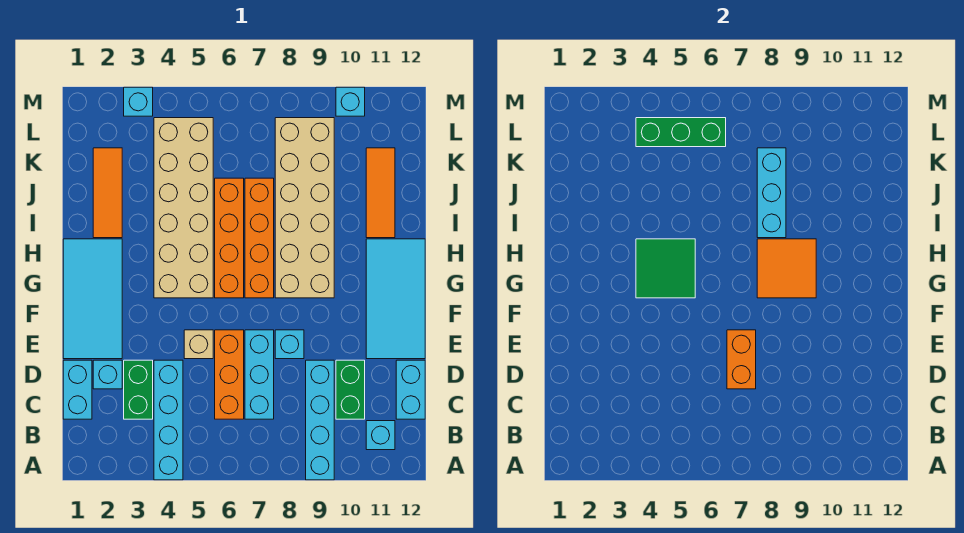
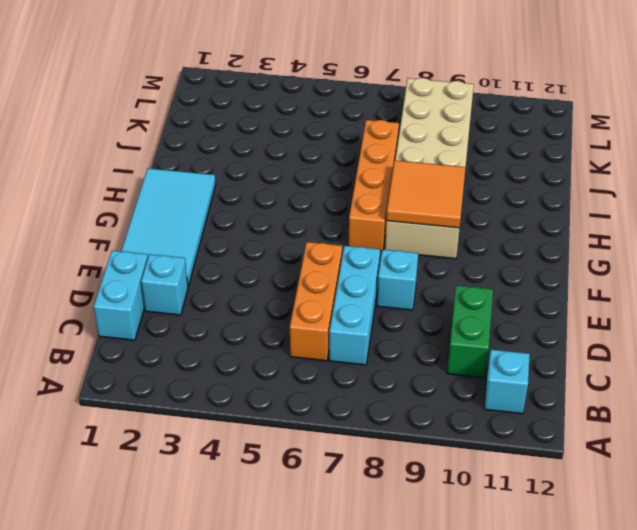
none -> cyan brick A4:D4 level 1
none -> cyan brick A9:D9 level 1
none -> green brick C3:D3 level 1

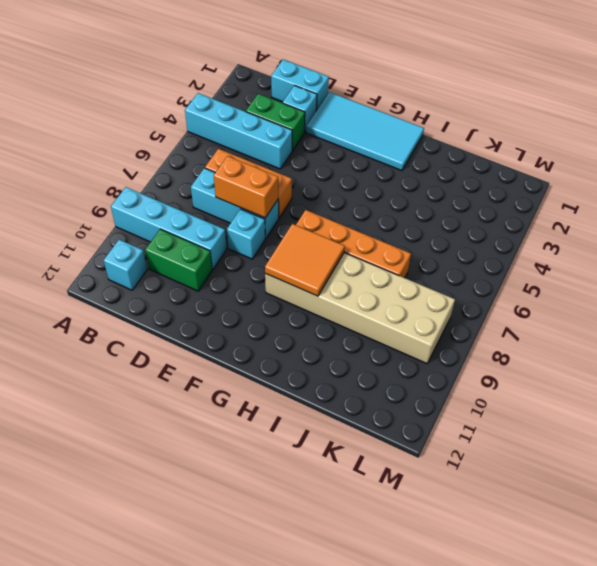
none -> cyan brick C12:D12 level 1
none -> tan brick E5 level 1
none -> cyan tile E11:H12 level 1

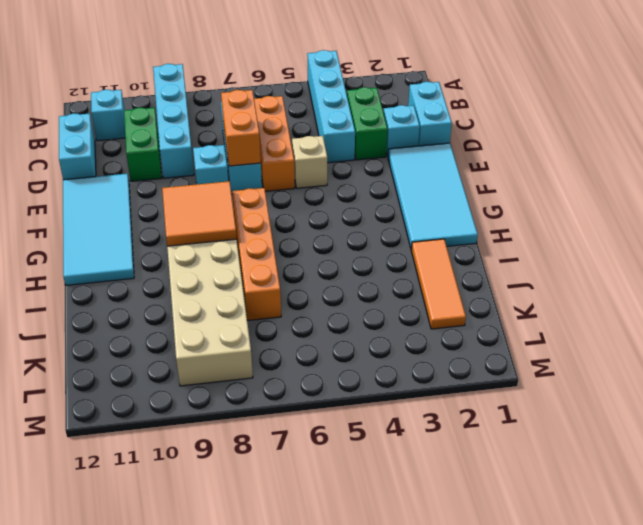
none -> tan brick G4:L5 level 1
none -> orange brick G6:J6 level 1
none -> orange tile I11:K11 level 1

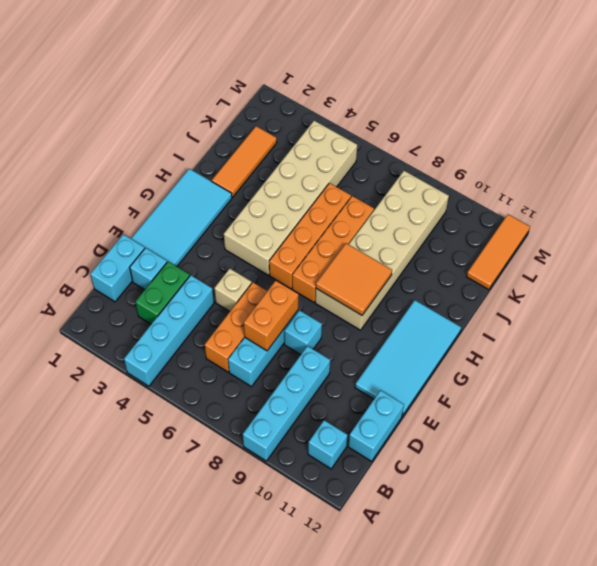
orange tile K12:M12 level 1 -> orange tile I11:K11 level 1
none -> green brick C10:D10 level 1
none -> cyan brick M3 level 1
none -> cyan brick M10 level 1

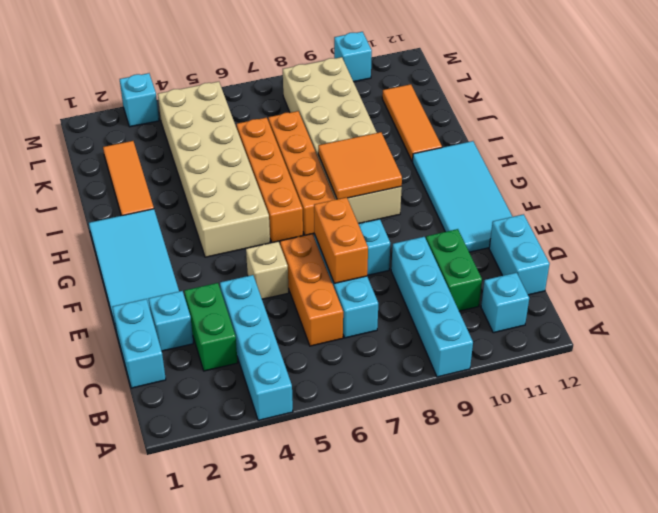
none -> green tile G4:H5 level 2
none -> cyan brick I8:K8 level 2
none -> green brick L4:L6 level 2

